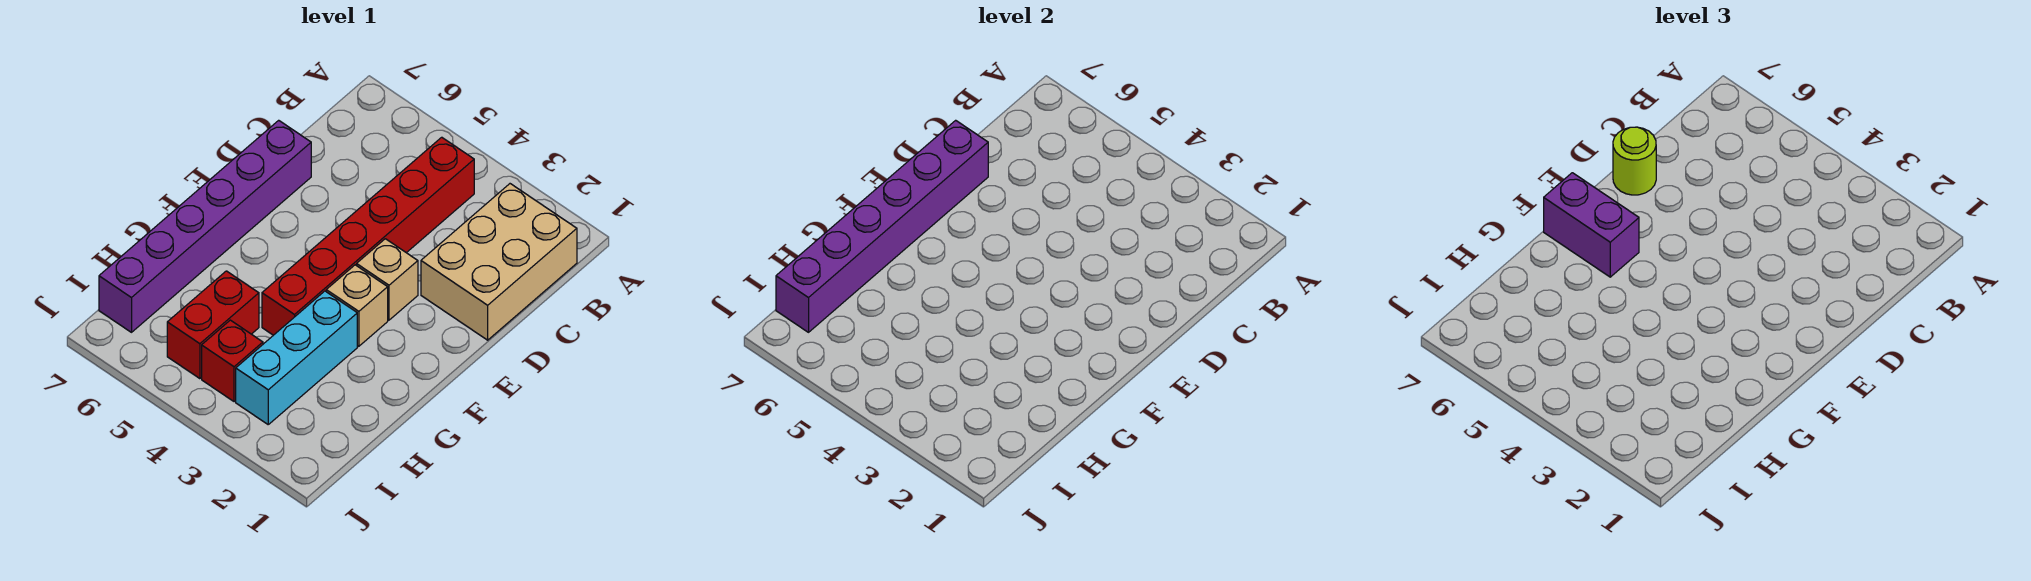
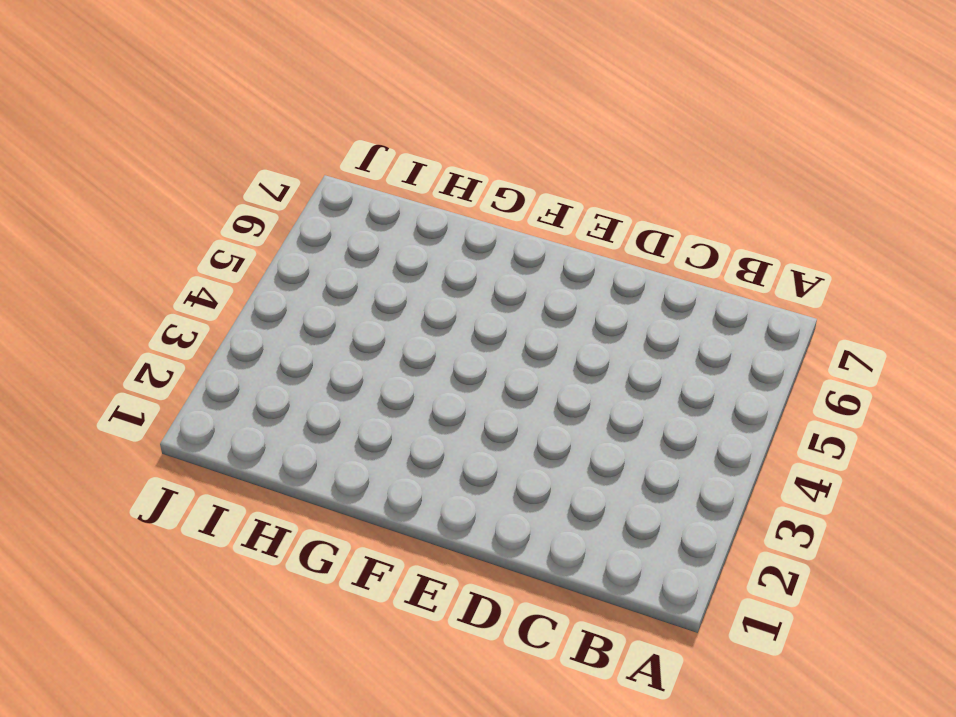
none -> tan brick B1:D2 level 1
none -> red brick B4:G4 level 1

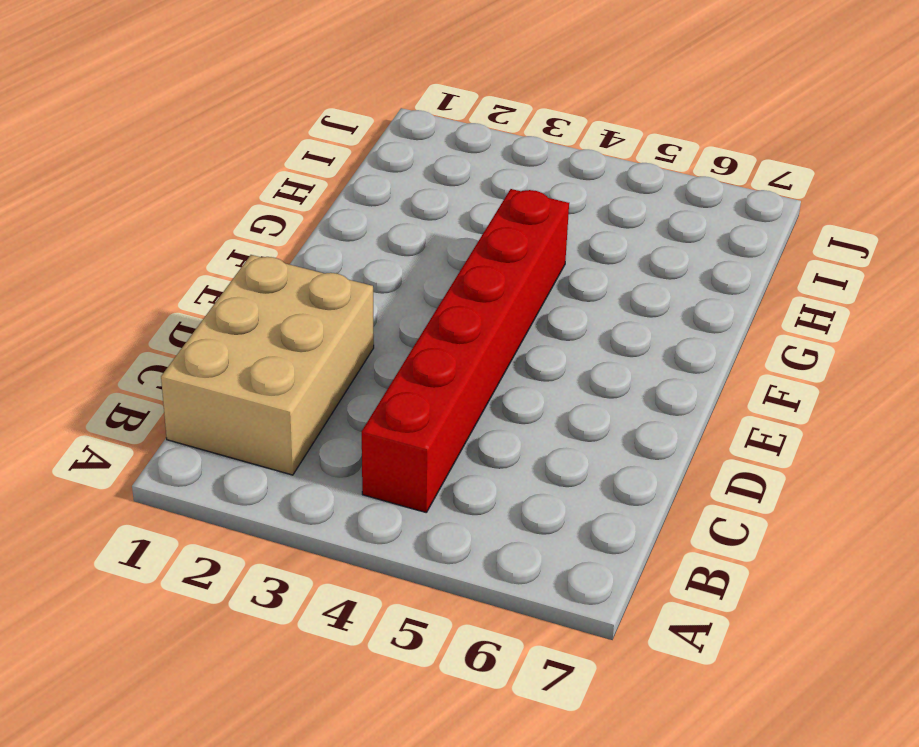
none -> purple brick D7:I7 level 1
none -> tan brick E3 level 1

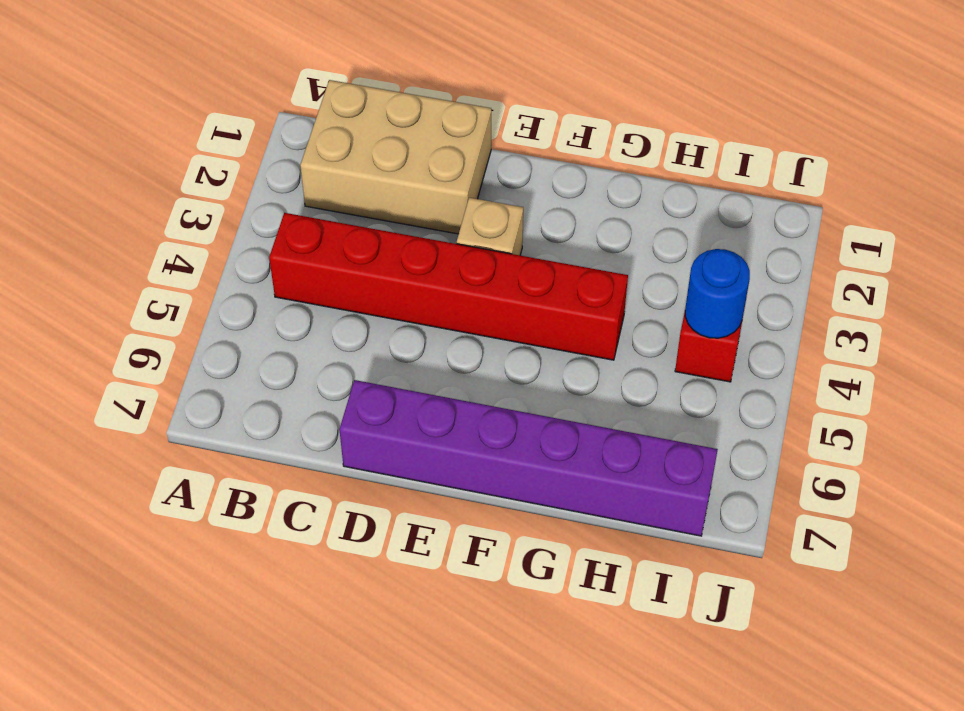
blue round brick I4 level 2 -> none
none -> tan brick F3 level 1
none -> cyan brick G3:I3 level 1

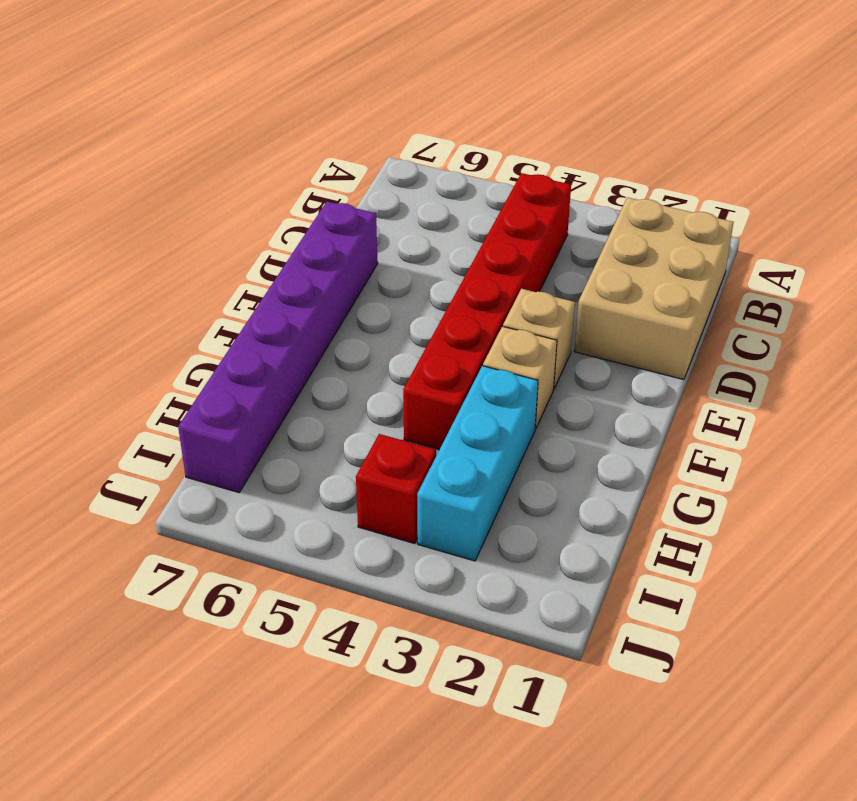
none -> red brick H5:I5 level 1
none -> purple brick D7:I7 level 2

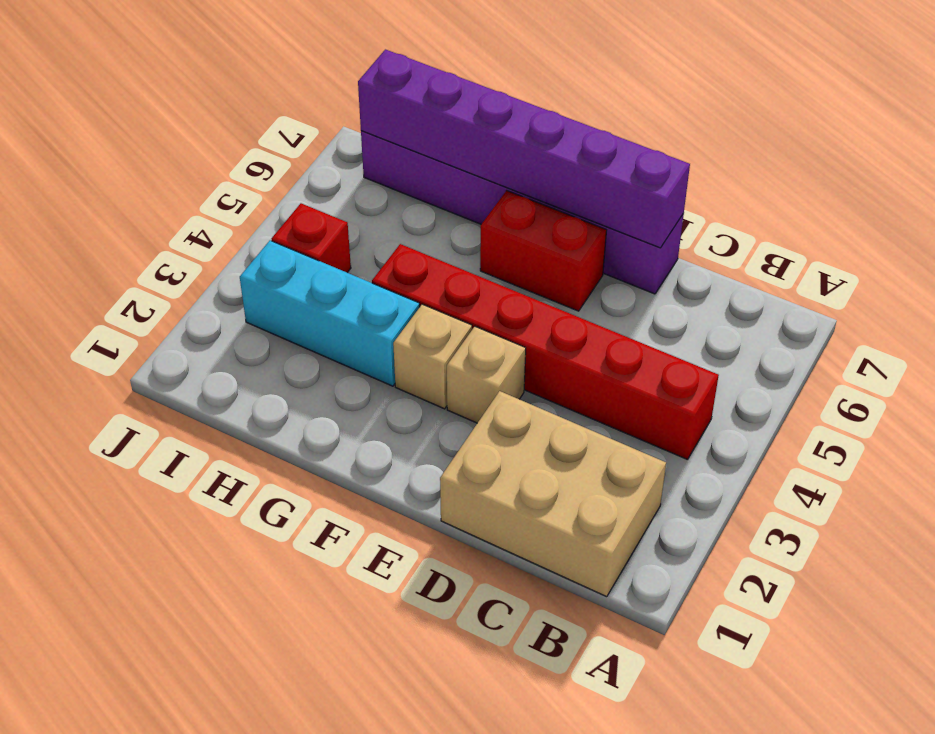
red brick E6:F6 level 1 -> red brick H5:I5 level 1
none -> lime round brick D7 level 3
none -> purple brick F6:F7 level 3

